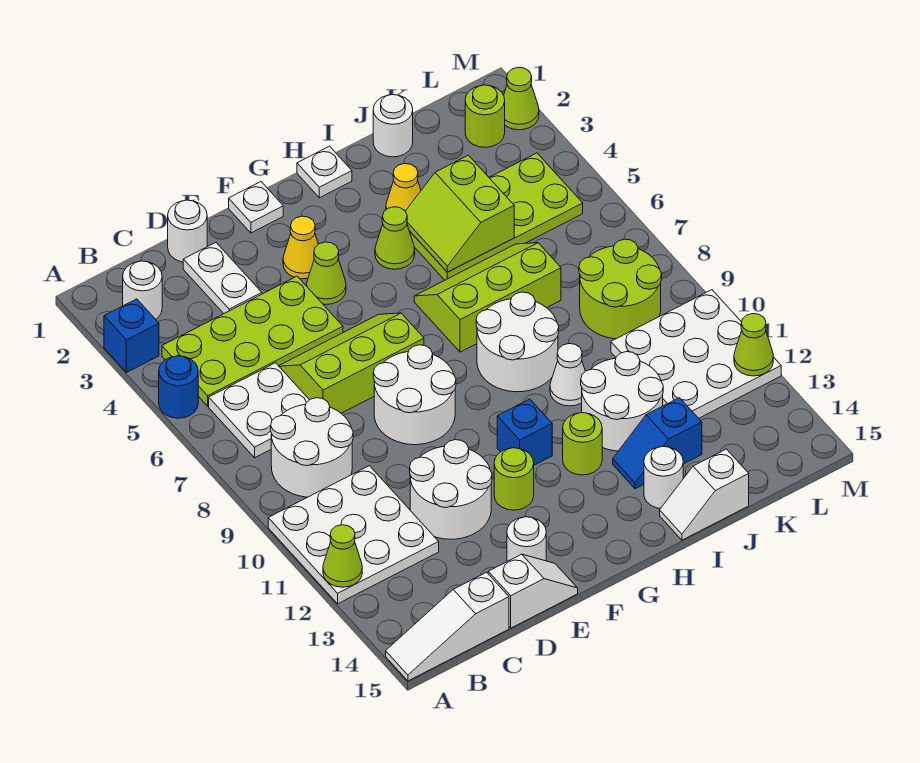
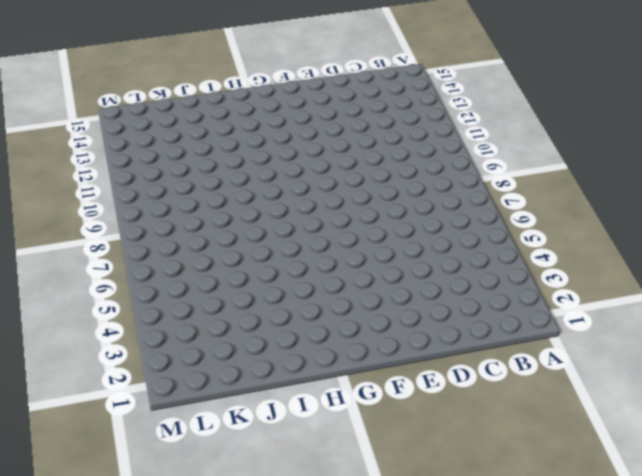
none -> blue brick A3 level 1
none -> blue round brick A5 level 1
none -> white plate A10:C12 level 1
none -> white slope A15:C15 level 1 top C

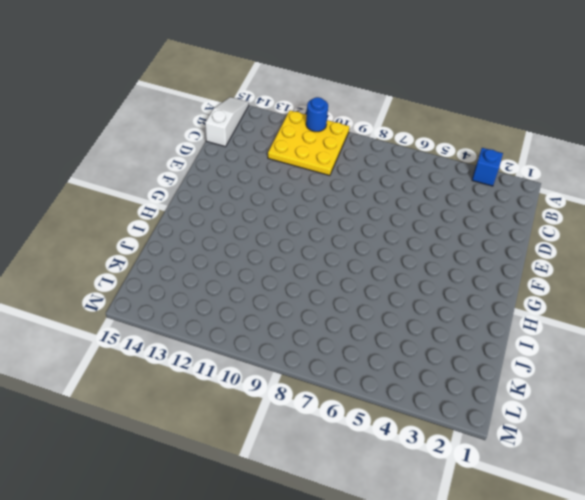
yellow plate A10:C12 level 1 -> white plate A10:C12 level 1
blue round brick A11 level 2 -> blue round brick A5 level 1
none -> white round brick B2 level 1
none -> lime plate B4:E5 level 1
none -> white plate B6:C7 level 1
none -> white round brick B8:C9 level 1

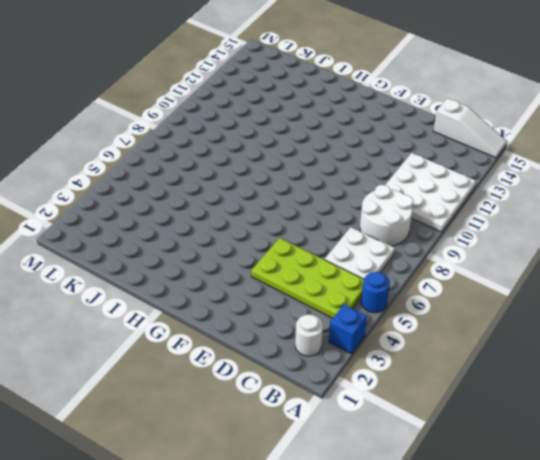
none -> white round brick D1 level 1
none -> white plate D2:D3 level 1
none -> lime slope D6:F7 level 1 top 7
none -> white round brick D11:E12 level 1

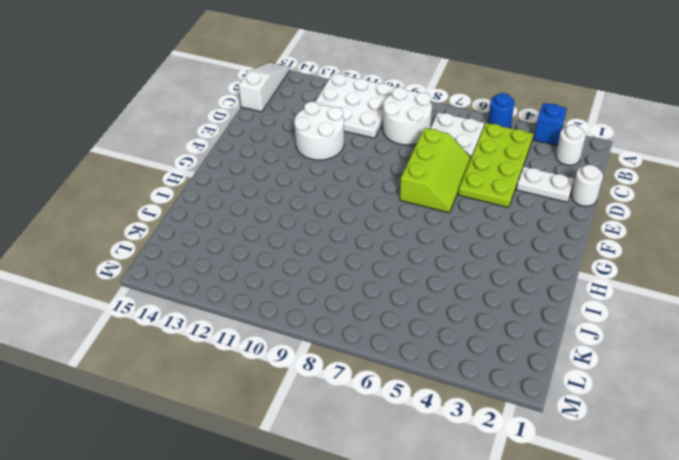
none -> white slope D15:E15 level 1 top D
none -> white round brick E8:F9 level 1
none -> white round brick E14 level 1
none -> white plate F1 level 1

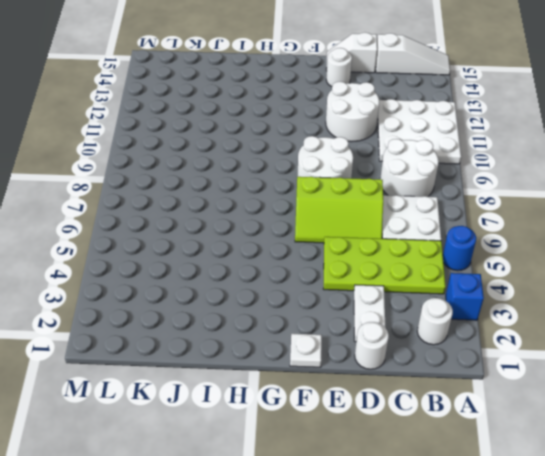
none -> yellow cone F3 level 1
none -> lime cone F4 level 1
none -> lime round brick F12 level 1
none -> blue brick G11 level 1

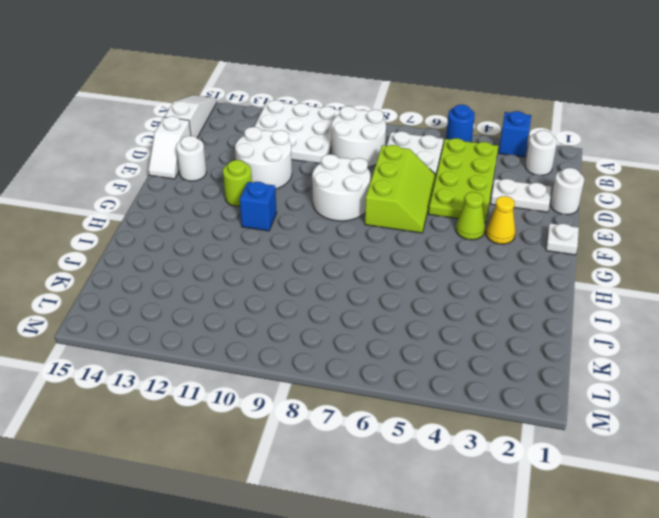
none -> white plate H1 level 1
none -> lime cone H4 level 1
none -> lime slope H6:J7 level 1 top 7
none -> white round brick H8:I9 level 1

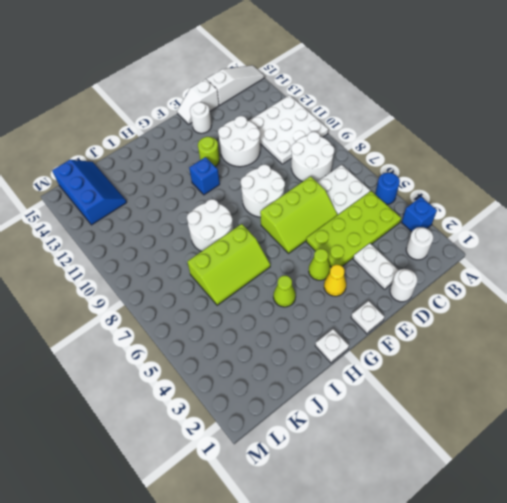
blue slope K13:L15 level 1 top L -> none
none -> lime round brick H12 level 1
none -> yellow cone I3 level 1
none -> lime plate I4:L5 level 1
none -> white cone I10 level 1

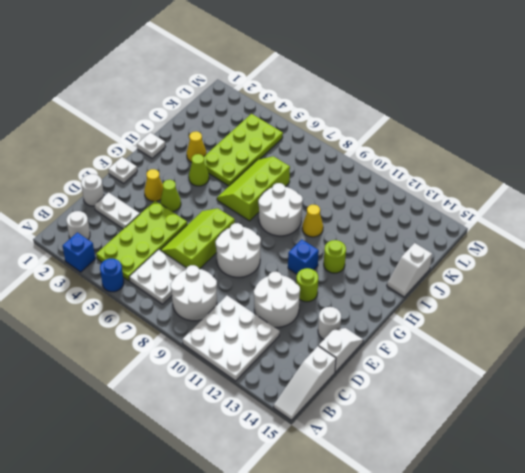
yellow cone I10 level 1 -> white cone I10 level 1
none -> white round brick I11:J12 level 1
none -> blue slope I13:J13 level 1 top J
none -> white round brick I14 level 1
none -> white round brick J1 level 1

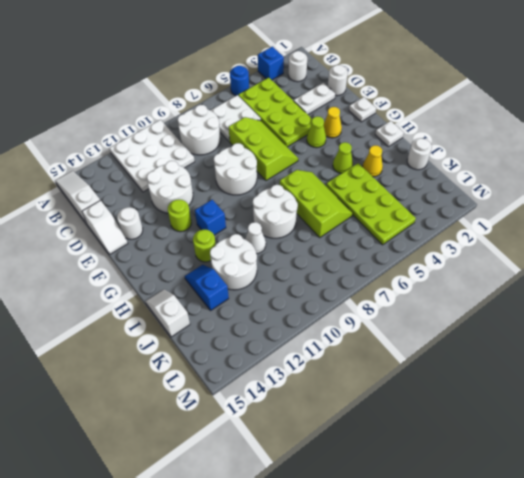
none -> white round brick I14 level 1
none -> lime round brick K8:L9 level 1
none -> white plate K10:M12 level 1
none -> lime round brick L2 level 1

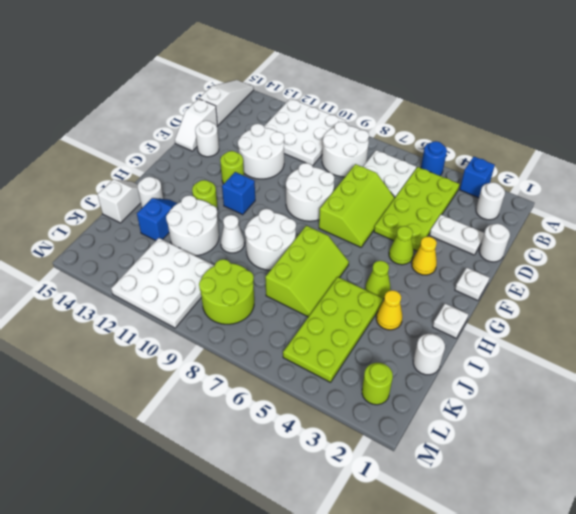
none -> lime cone M2 level 1
none -> lime cone A12 level 2
none -> lime slope I4:J5 level 2 top J
none -> lime cone M12 level 2

